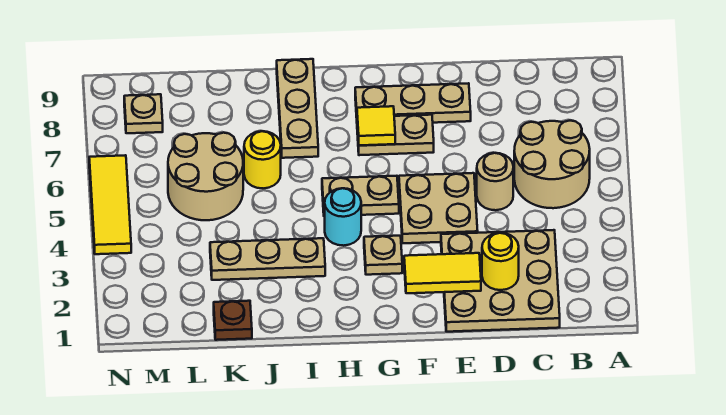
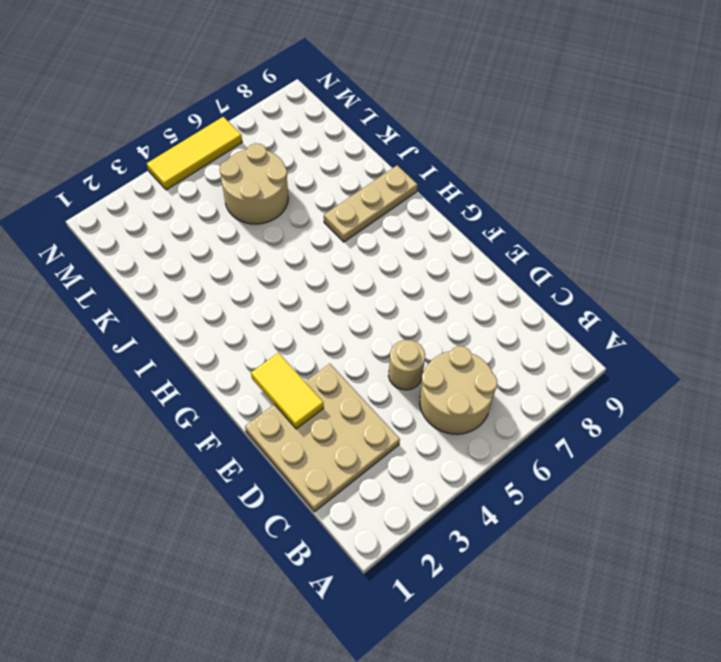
none -> tan plate E4:F5 level 1
none -> tan plate E8:G8 level 1
none -> tan plate F7:G7 level 1

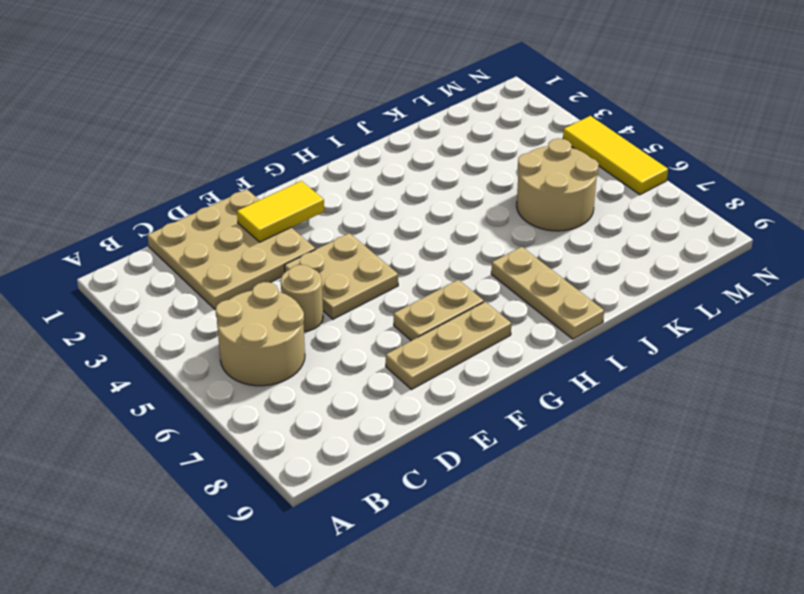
none -> tan plate G3 level 1
none -> tan plate G5:H5 level 1
none -> cyan round brick H4 level 1

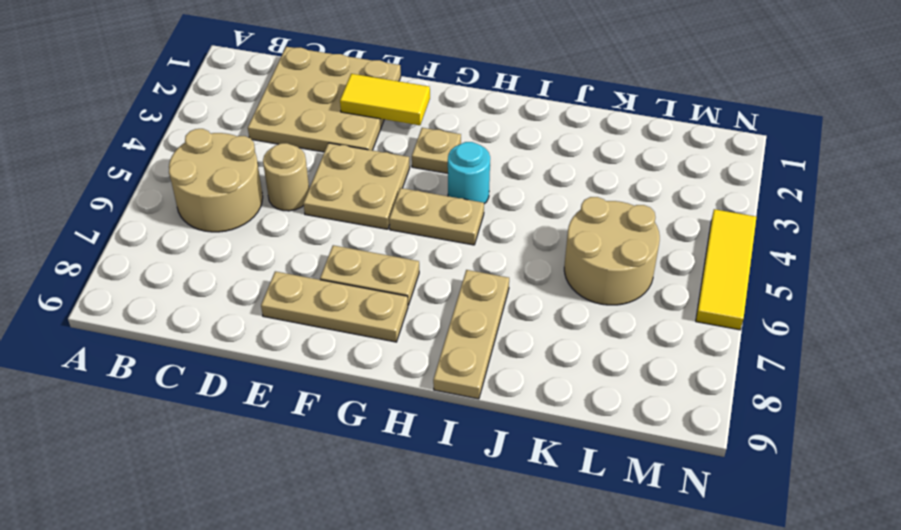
none -> tan plate I3:K3 level 1
none -> yellow round brick J6 level 1
none -> brown plate K1 level 1

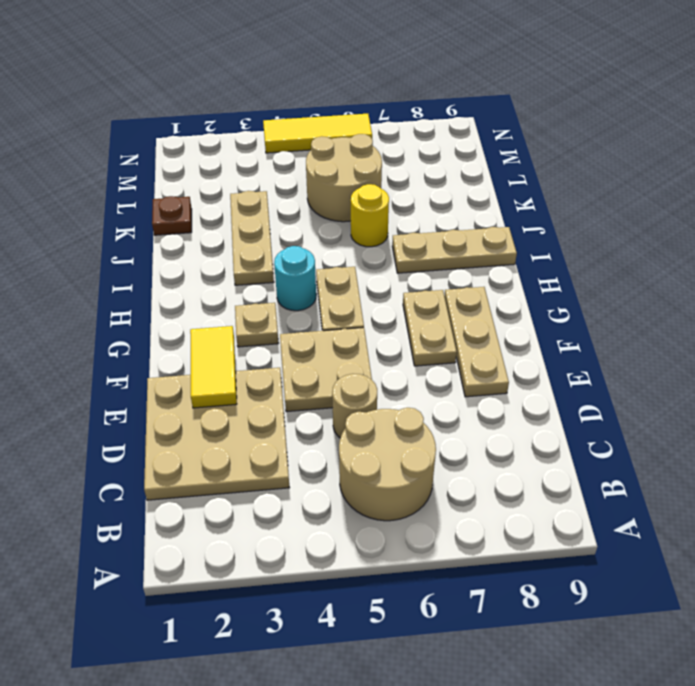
none -> tan plate M8 level 1
none -> yellow round brick D2 level 2
none -> yellow tile G7 level 2

